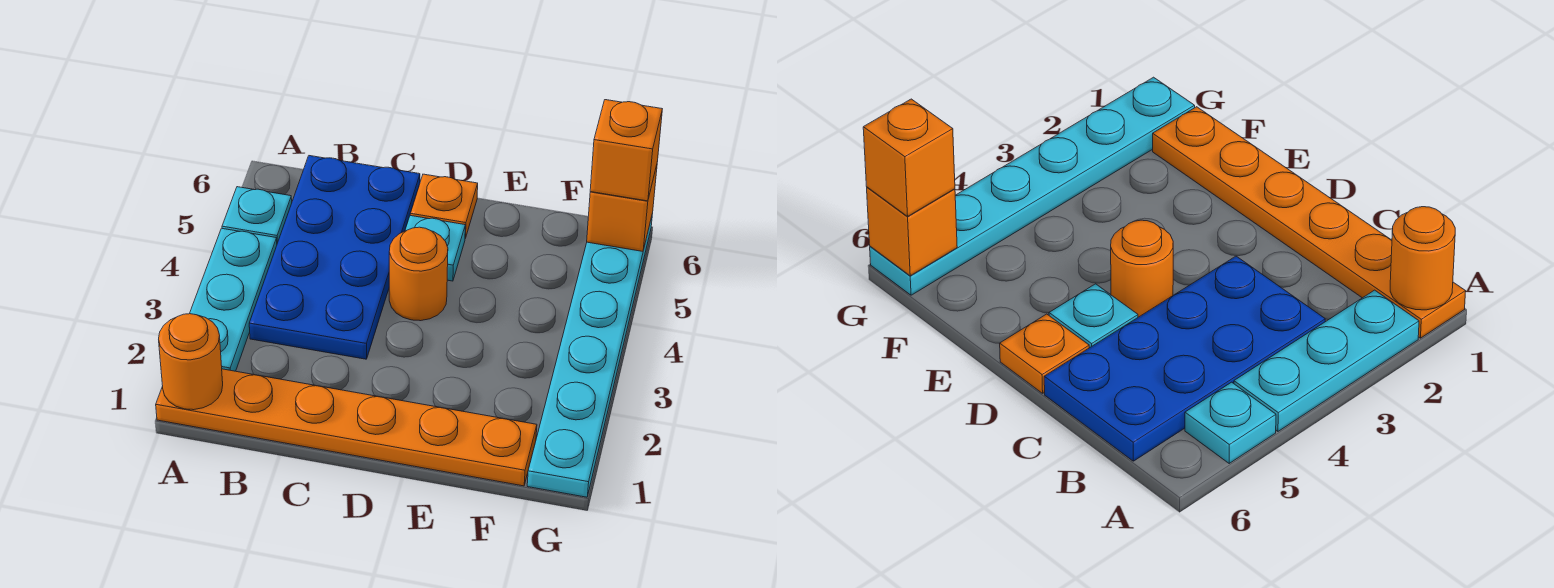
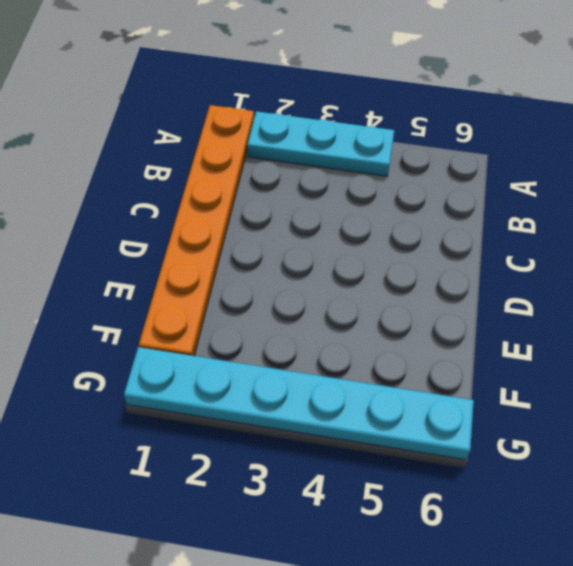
none -> cyan plate A5 level 1
none -> blue plate B3:C6 level 1

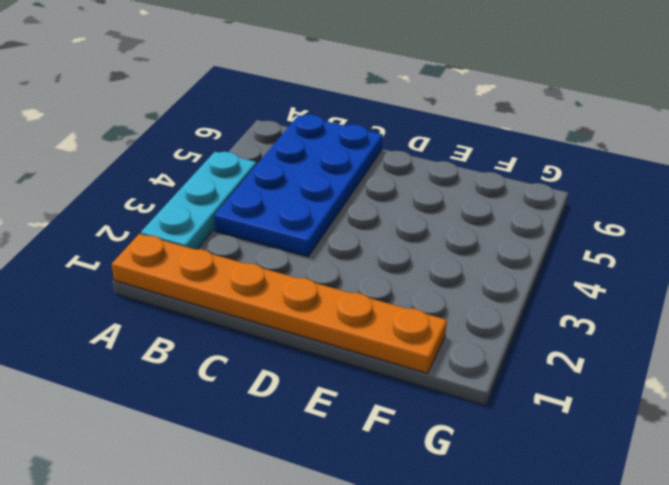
none -> cyan plate A5 level 1
none -> orange round brick D4 level 1

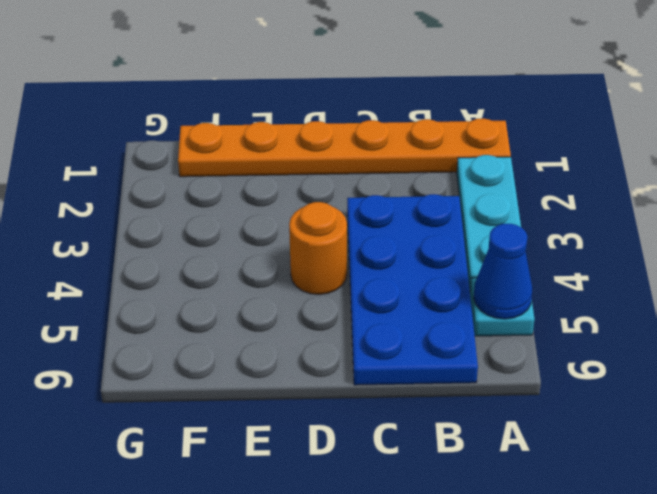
blue cone A5 level 2 -> none
none -> cyan plate D5 level 1
none -> orange plate D6 level 1

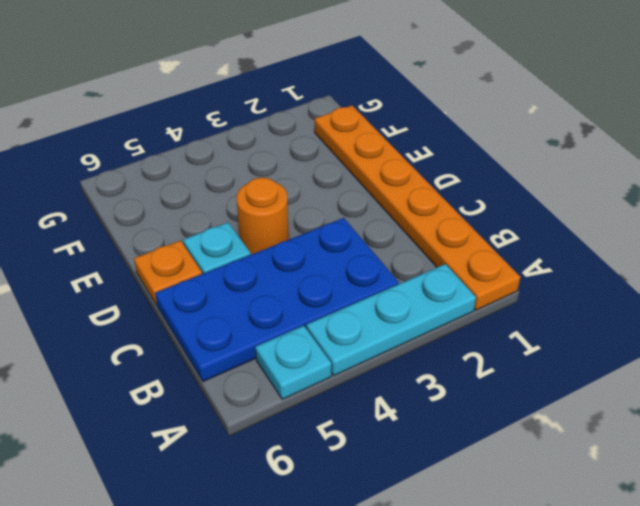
none -> cyan plate G1:G6 level 1
none -> orange round brick A1 level 2

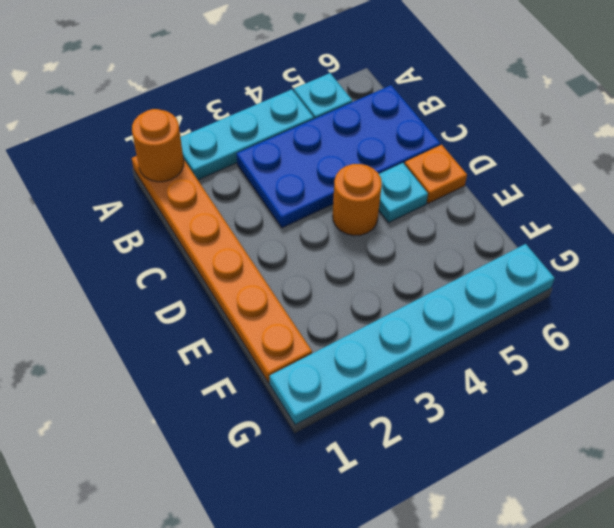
none -> orange brick G6 level 2
none -> orange brick G6 level 3

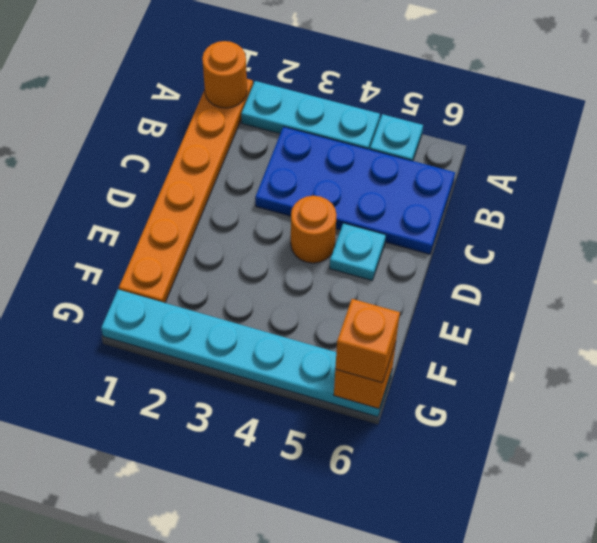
none -> orange plate D6 level 1

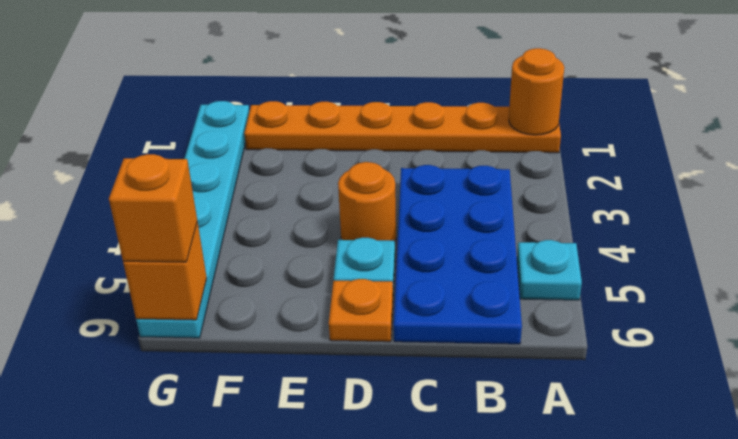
none -> cyan plate A2:A4 level 1

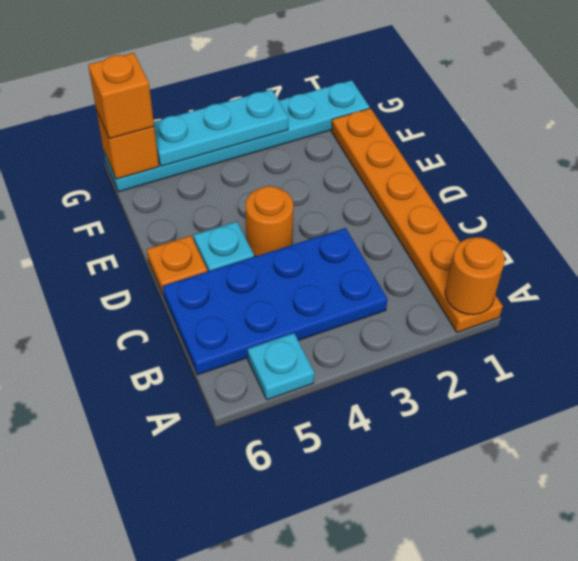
cyan plate G3:G5 level 2 -> cyan plate A2:A4 level 1

